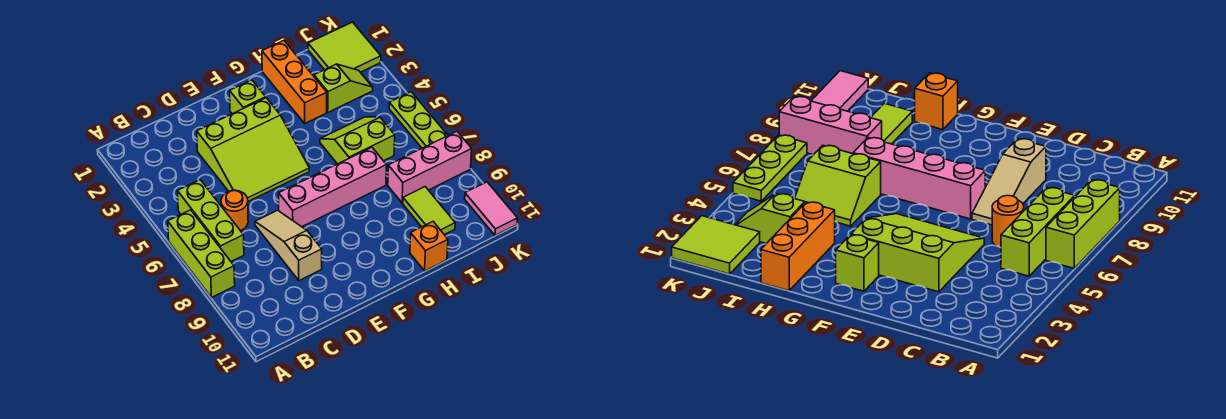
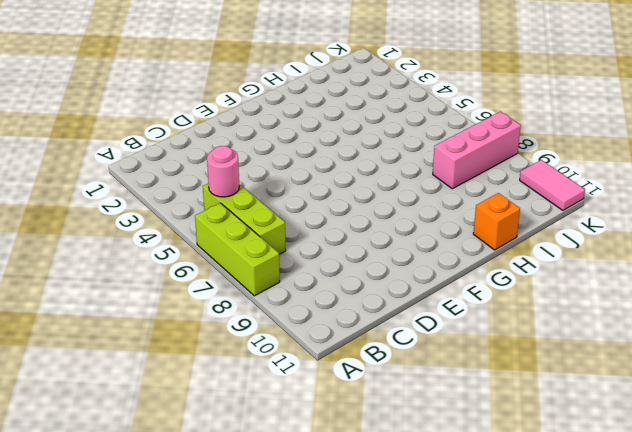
pink round brick B5 level 2 -> none
none -> orange round brick C6 level 1
none -> lime slope D3:F5 level 1 top 3
none -> tan slope D7:D9 level 1 top 9

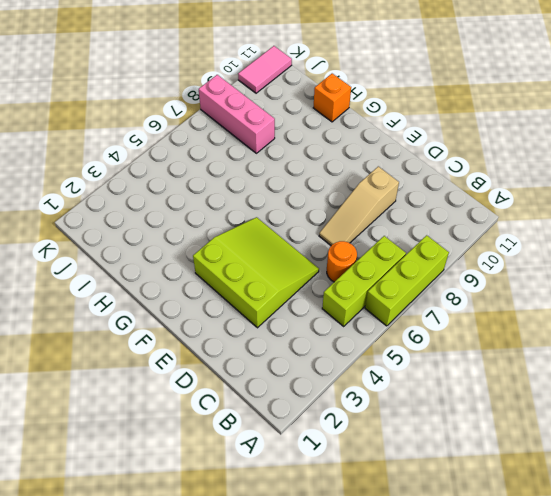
none -> pink brick E7:H7 level 1
none -> lime brick F2 level 1
none -> orange brick H1:H3 level 1

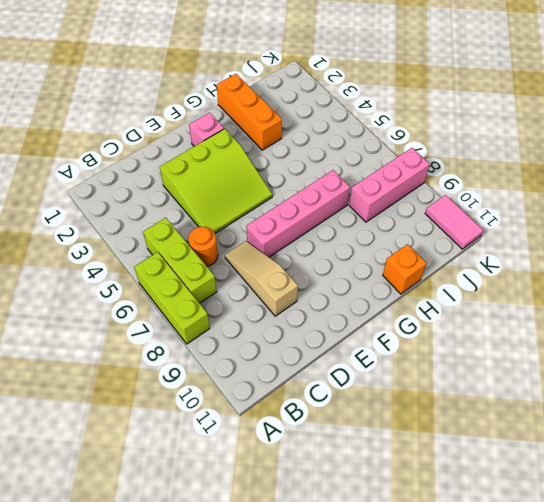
pink brick F2 level 1 -> lime brick F2 level 1
none -> lime slope H5:I6 level 1 top 6
none -> lime slope I3:J3 level 1 top I
none -> lime tile I9:I10 level 1

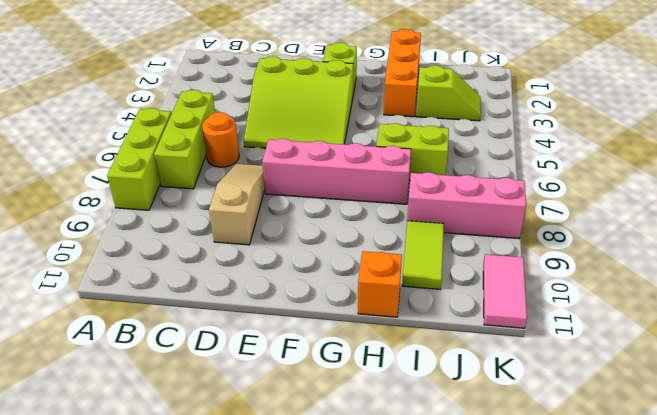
none -> lime tile J1:K2 level 1
none -> lime plate K5:K7 level 1

